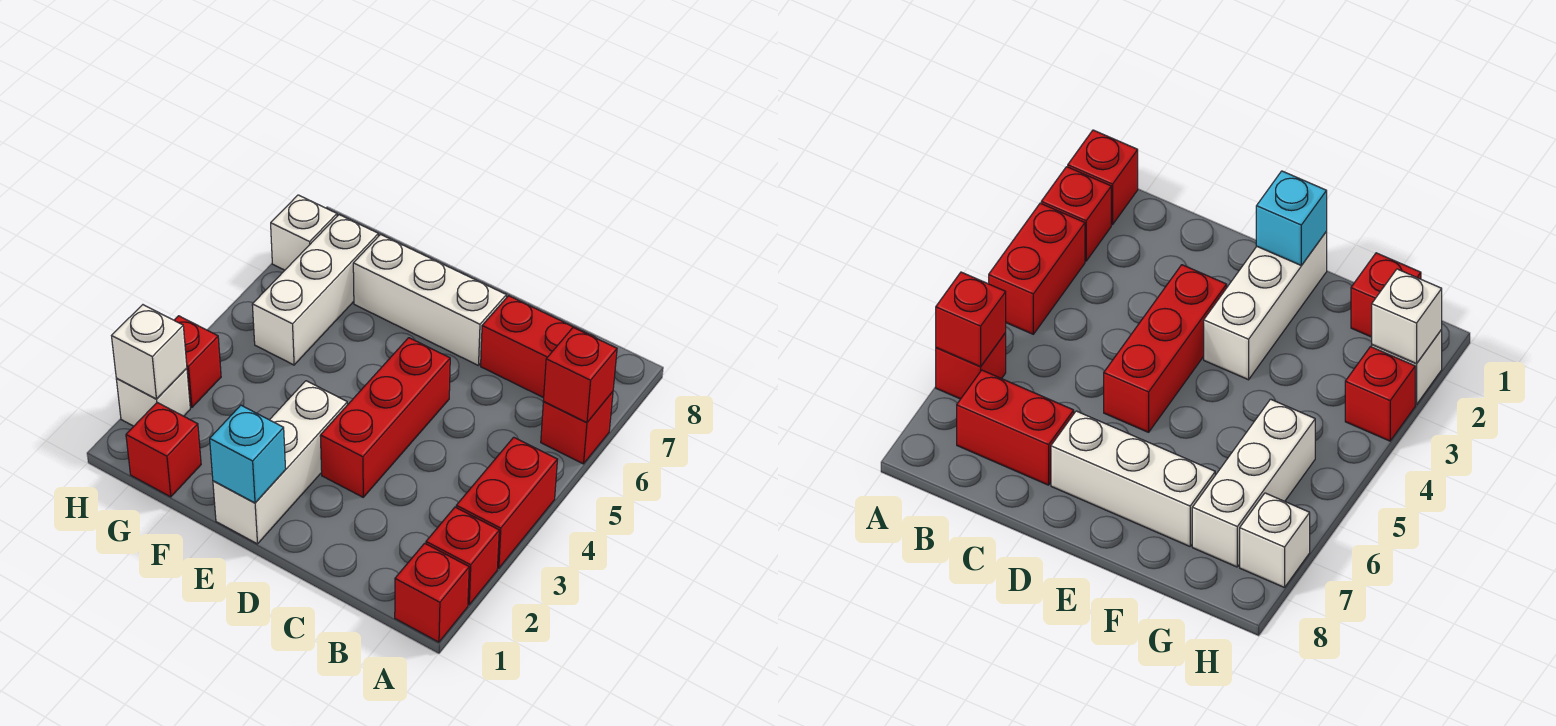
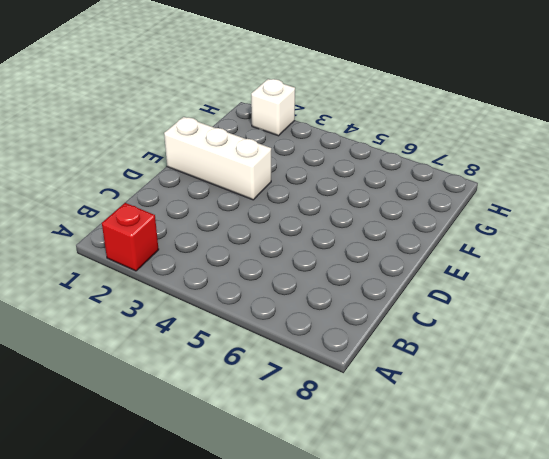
none -> red brick A1 level 1
none -> red brick A3:A4 level 1
none -> red brick A6 level 1

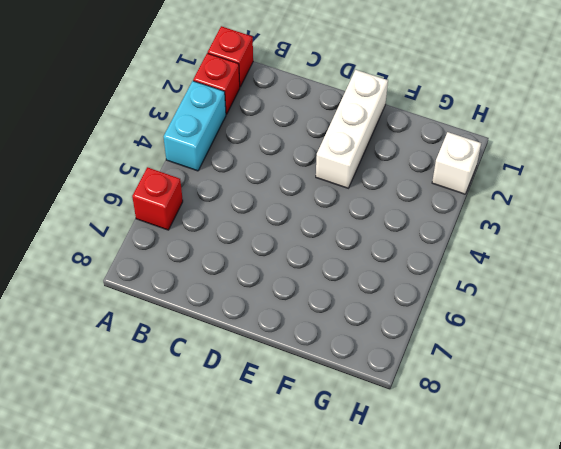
cyan brick A3:A4 level 1 -> red brick A3:A4 level 1
none -> red brick B7:C7 level 1
none -> red brick D3:D5 level 1
none -> white brick D7:F7 level 1

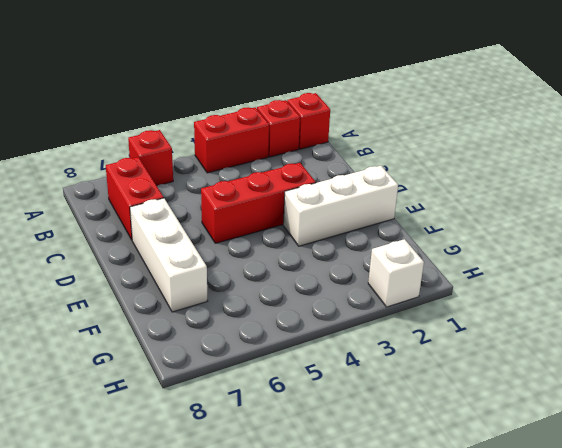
none -> red brick G1 level 1
none -> white brick G5:G7 level 1
none -> red brick H3 level 1

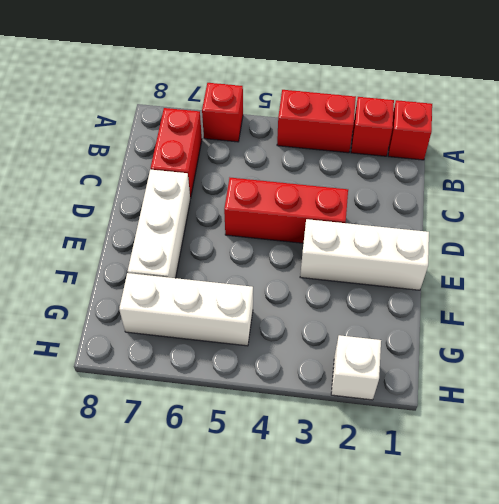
none -> red brick G1 level 1
none -> red brick H3 level 1
none -> white brick H7 level 1

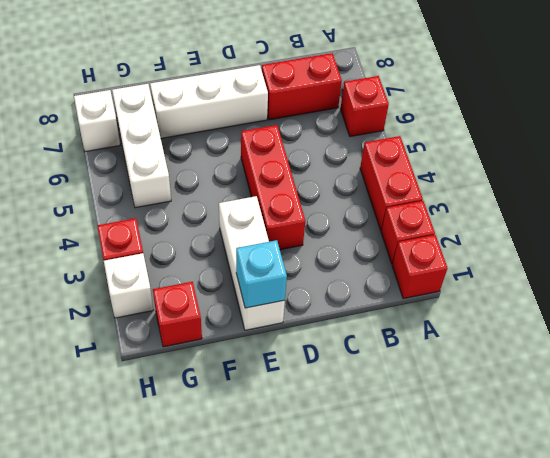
none -> red brick A6 level 2
none -> white brick H2 level 2

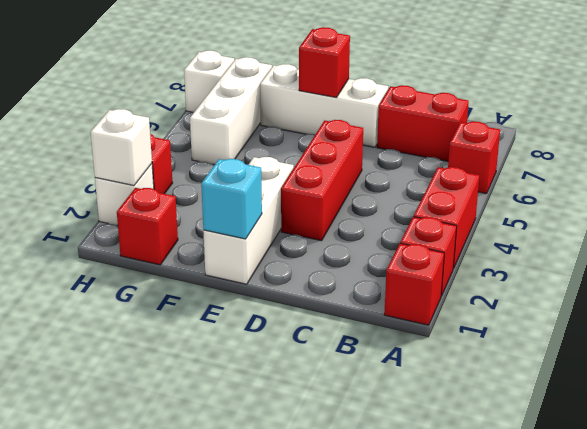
red brick E7 level 2 -> red brick A6 level 2

